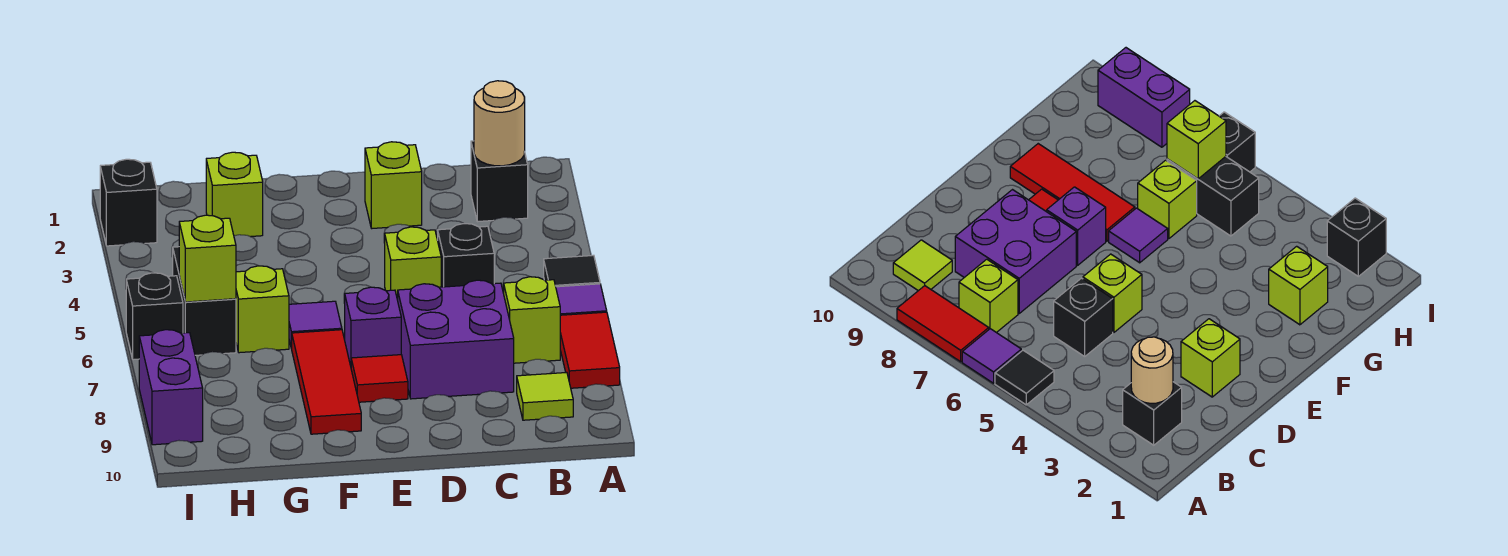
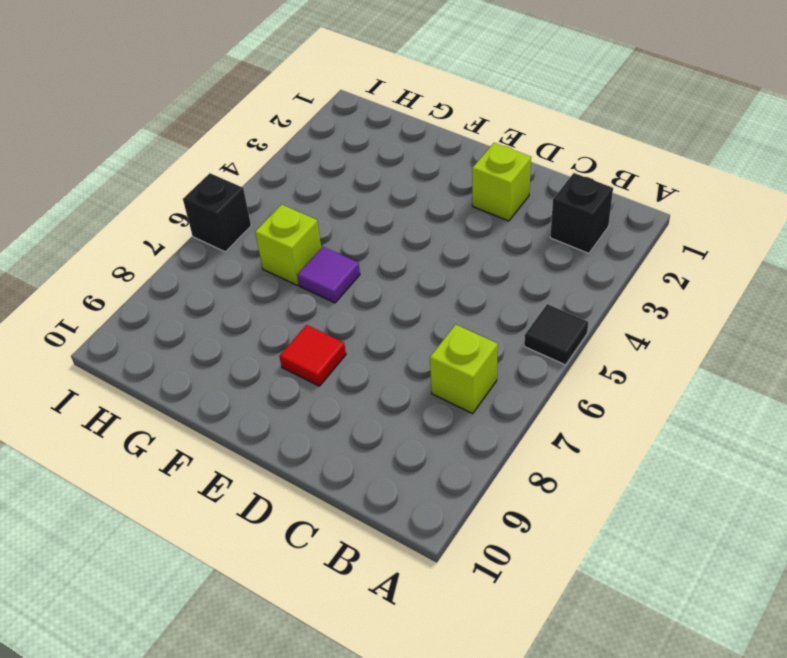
none -> purple tile A6 level 1
none -> red tile A7:A8 level 1
none -> lime tile B9 level 1

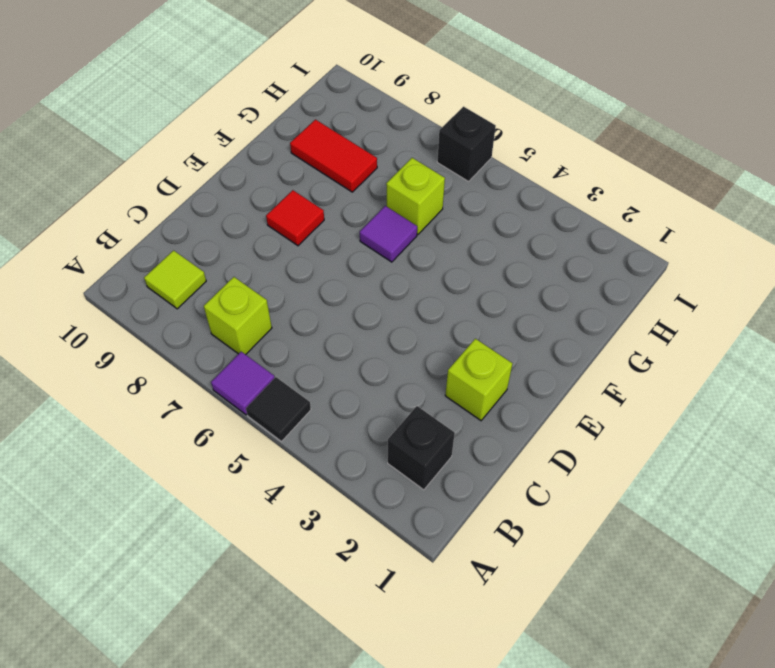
red tile G8:G9 level 1 -> red tile A7:A8 level 1
none -> black brick C5 level 1
none -> purple brick C7:D8 level 1
none -> lime brick D5 level 1

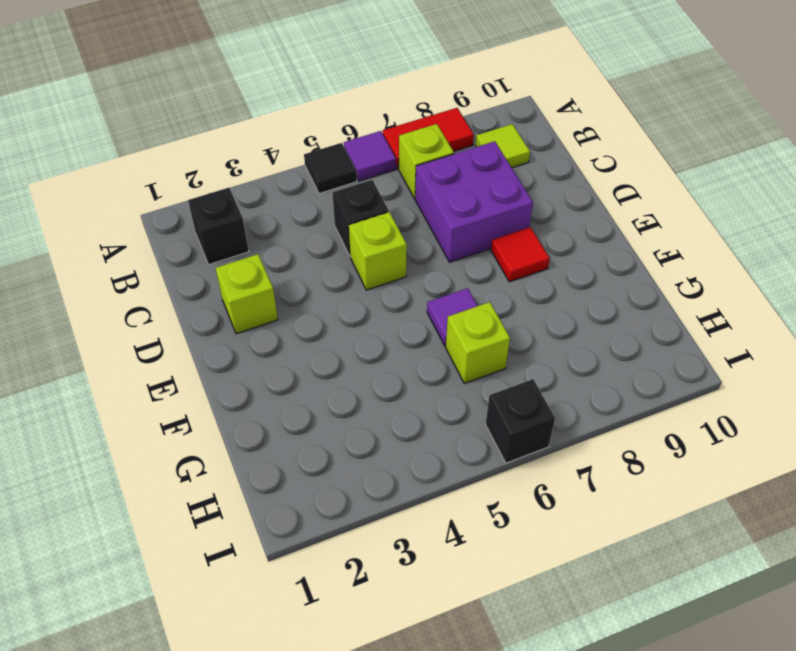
none -> purple brick E7 level 1
none -> red tile F7:F9 level 1
none -> lime brick G2 level 1

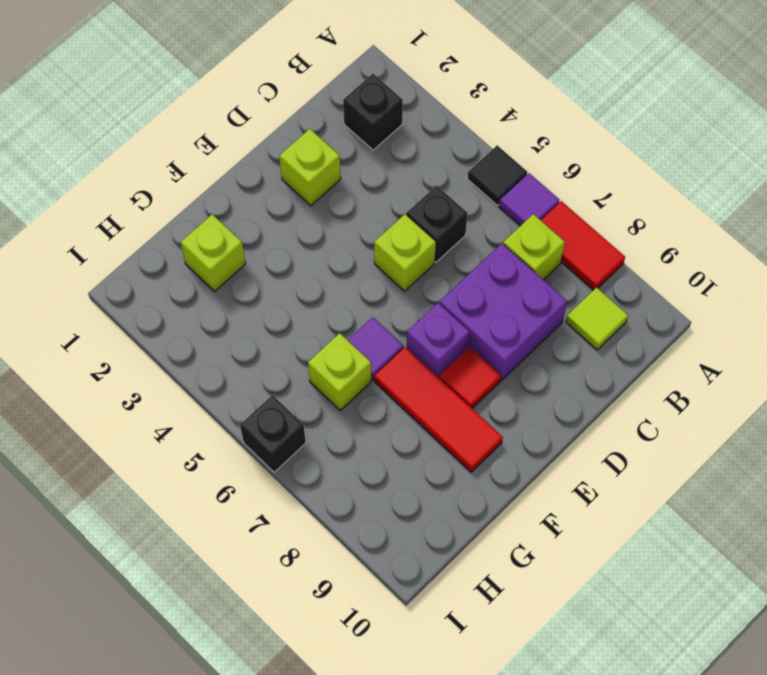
none -> black brick H5:H6 level 1
none -> black brick I2 level 1
none -> purple brick I8:I9 level 1

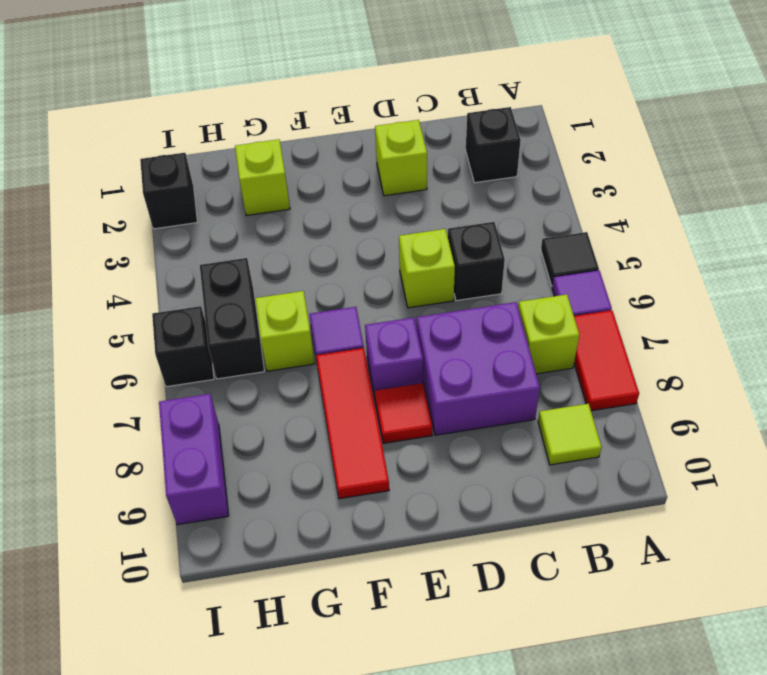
none -> tan round brick B2 level 2
none -> lime brick H6 level 2

